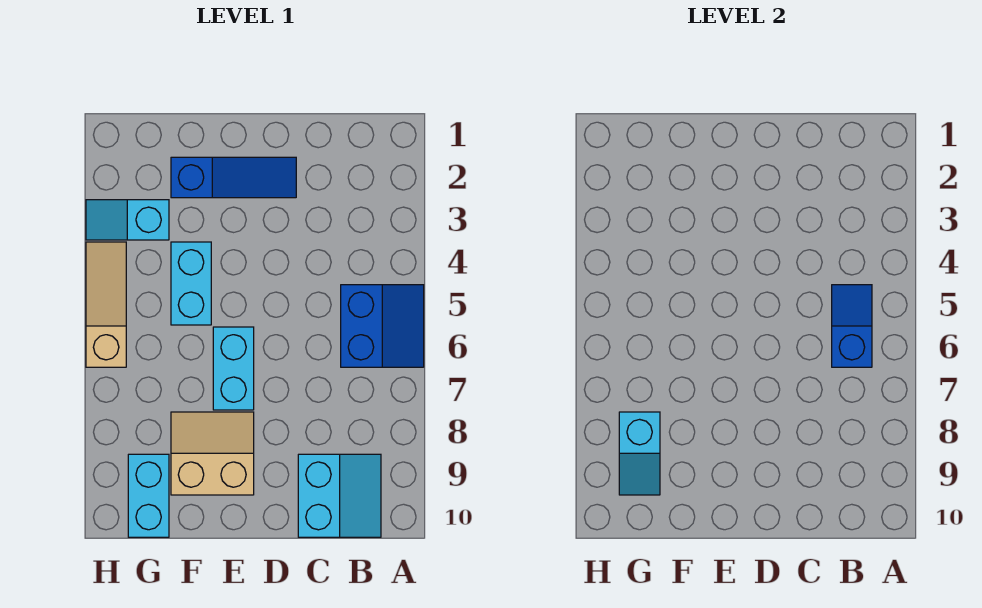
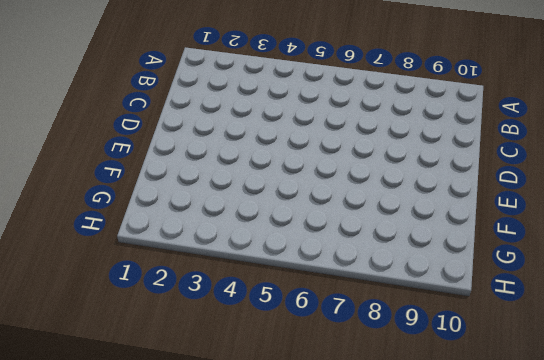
none -> blue slope A5:B6 level 1 top B
none -> cyan slope B9:C10 level 1 top C

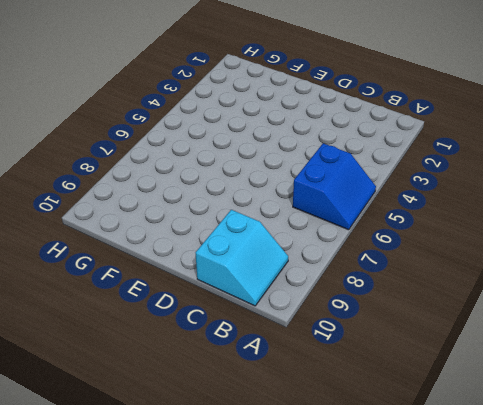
none -> blue slope D2:F2 level 1 top F
none -> cyan brick E6:E7 level 1

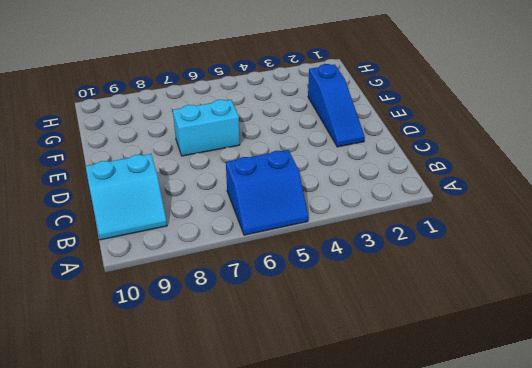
none -> tan slope E8:F9 level 1 top 9
none -> cyan brick F4:F5 level 1

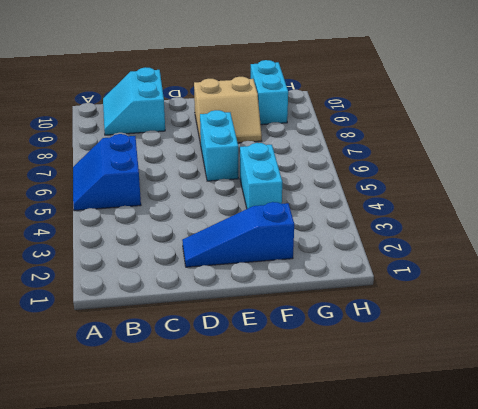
none -> cyan slope G3:H3 level 1 top G
none -> tan slope H4:H6 level 1 top 6

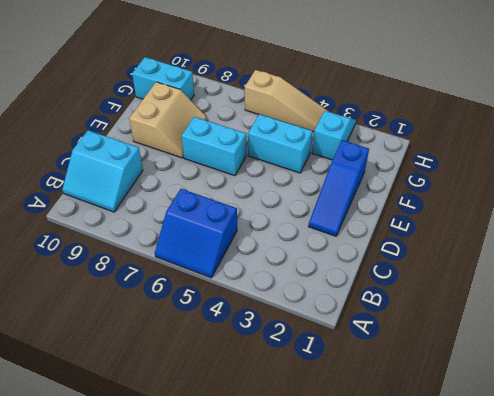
none -> blue slope B5:B6 level 2 top 6
none -> cyan slope G8:G9 level 2 top 8

